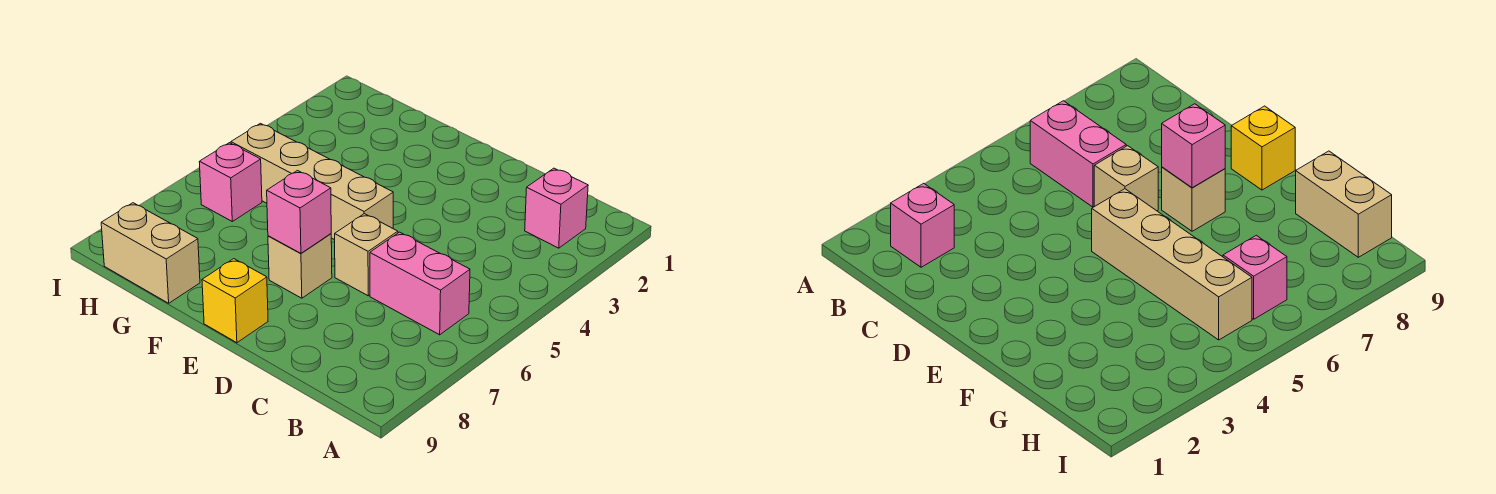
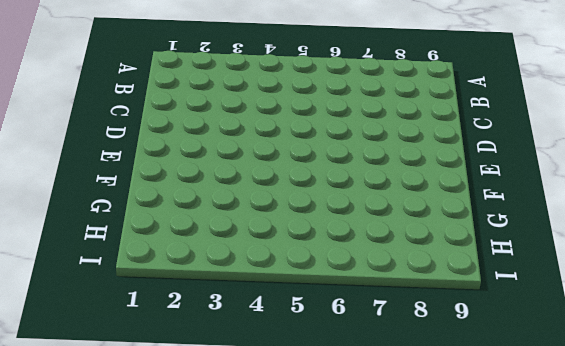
none -> pink brick B2 level 1
none -> pink brick B6:C6 level 1

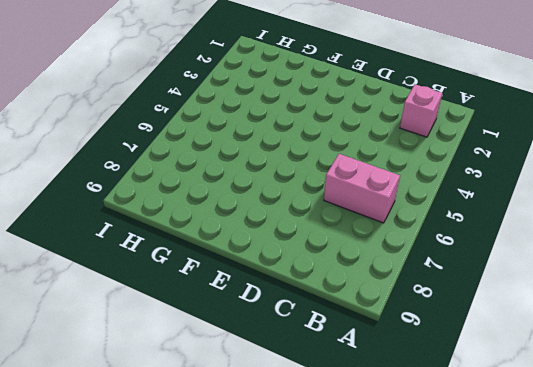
none -> tan brick D6 level 1
none -> tan brick E5:H5 level 1

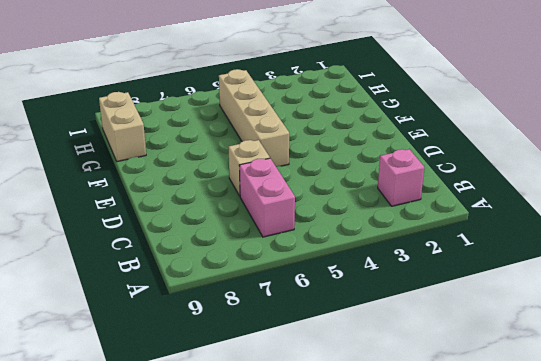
none -> tan brick E7 level 1
none -> yellow brick E9 level 1

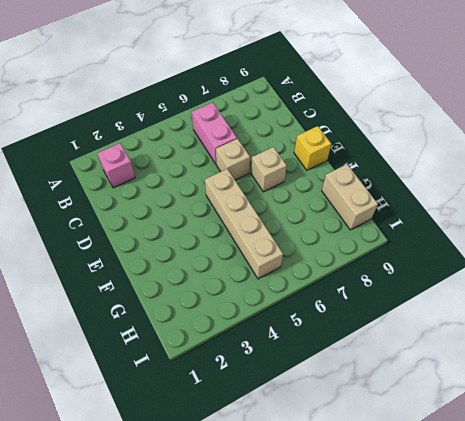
none -> pink brick H6 level 1
none -> pink brick E7 level 2

